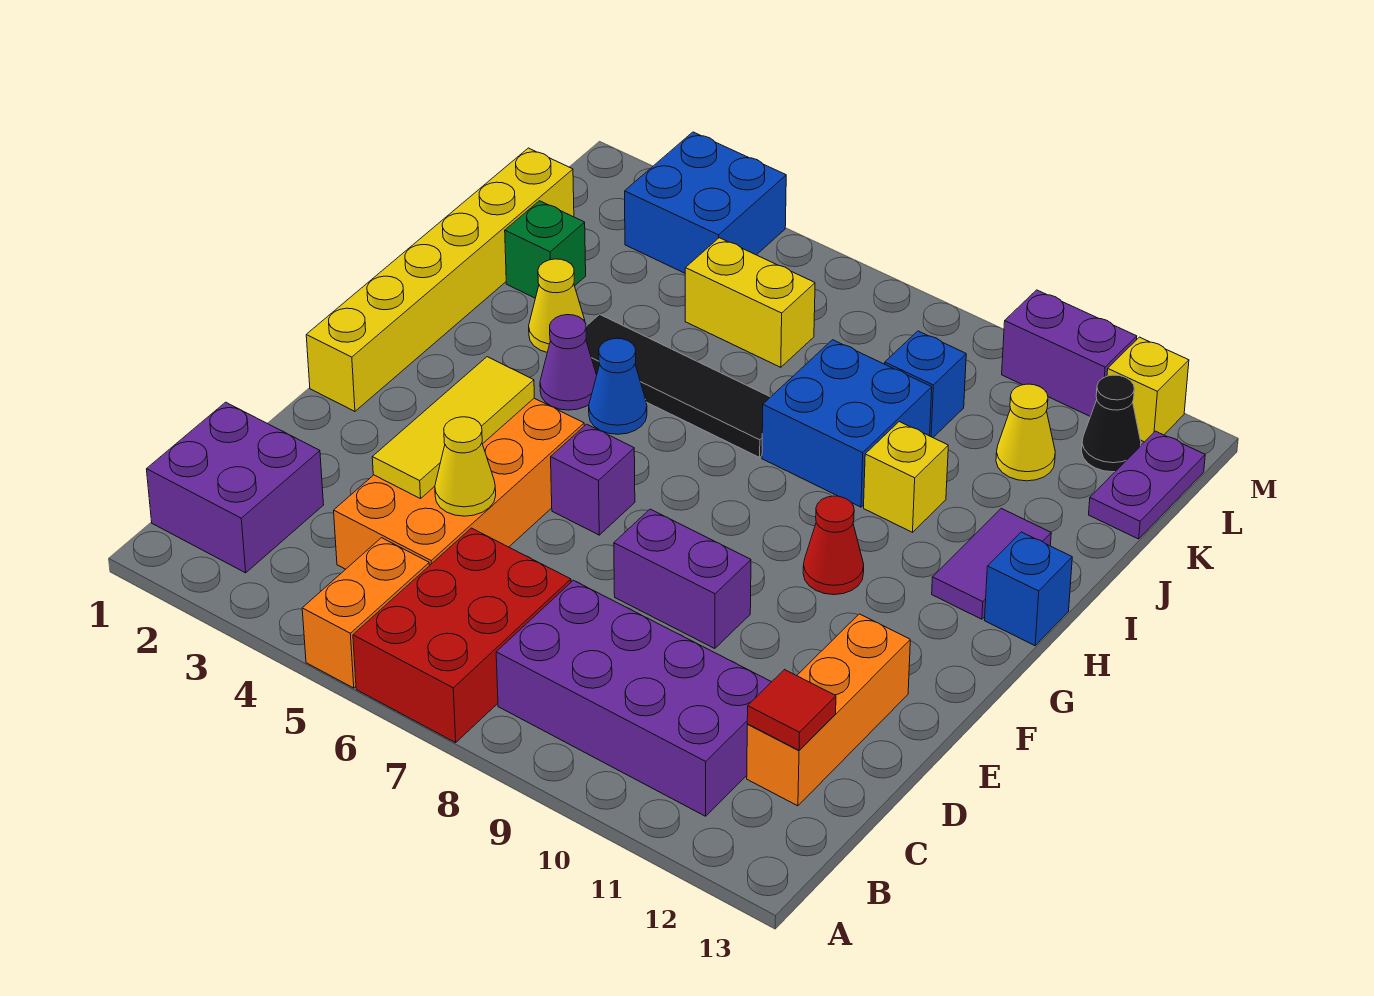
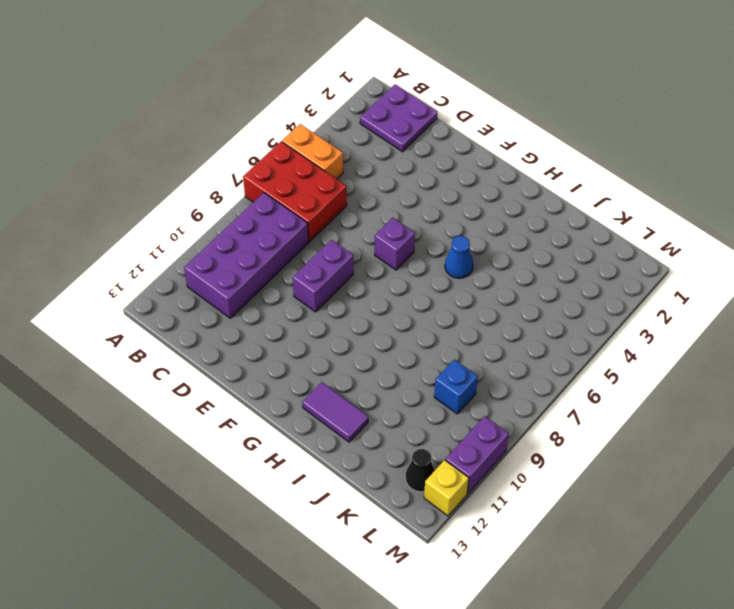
purple plate B1:C2 level 1 -> purple brick B1:C2 level 1
none -> orange brick C4:F5 level 1
none -> orange brick C12:E12 level 1
none -> yellow brick F1:K1 level 1
none -> red cone G10 level 1

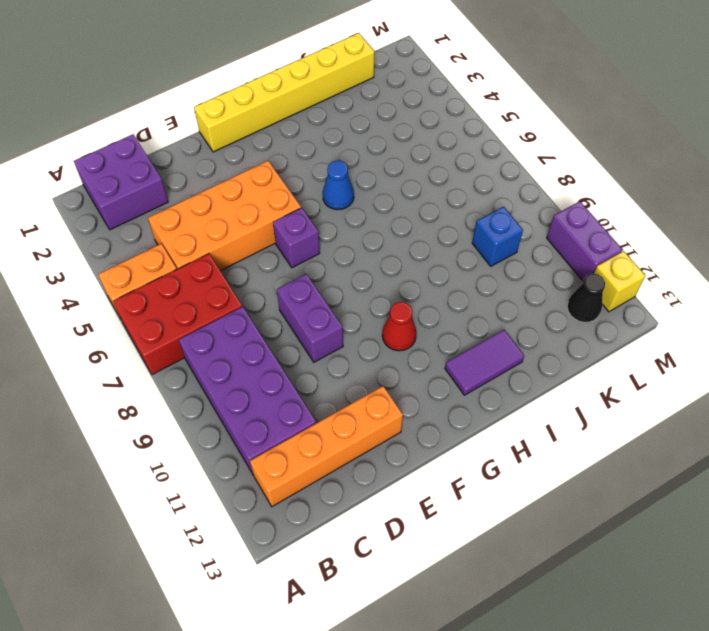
orange brick B12:E12 level 1 -> orange brick C12:E12 level 1
none -> purple cone H4 level 1
none -> blue brick H13 level 1
none -> yellow cone I3 level 1
none -> black tile I4:I7 level 1

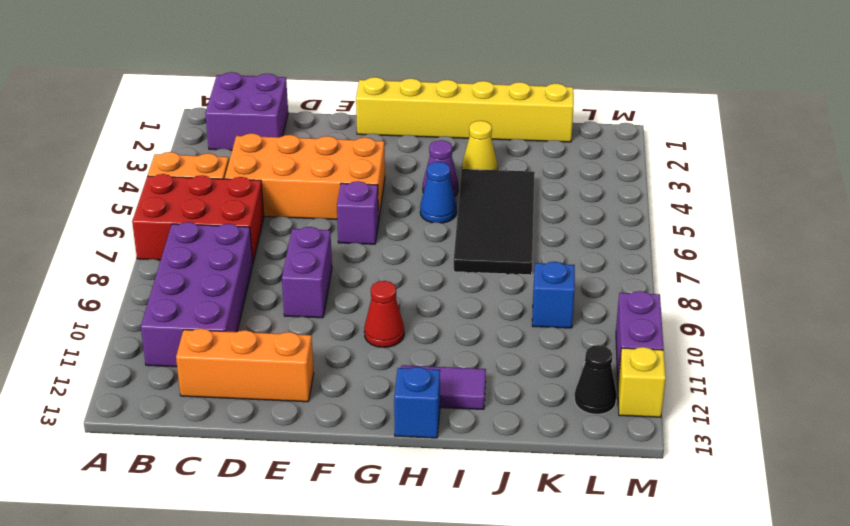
black tile I4:J7 level 1 -> black tile I4:I7 level 1
none -> blue brick I8:J9 level 1
none -> yellow brick I10 level 1
none -> green brick J2 level 1
none -> yellow brick K5:K6 level 1

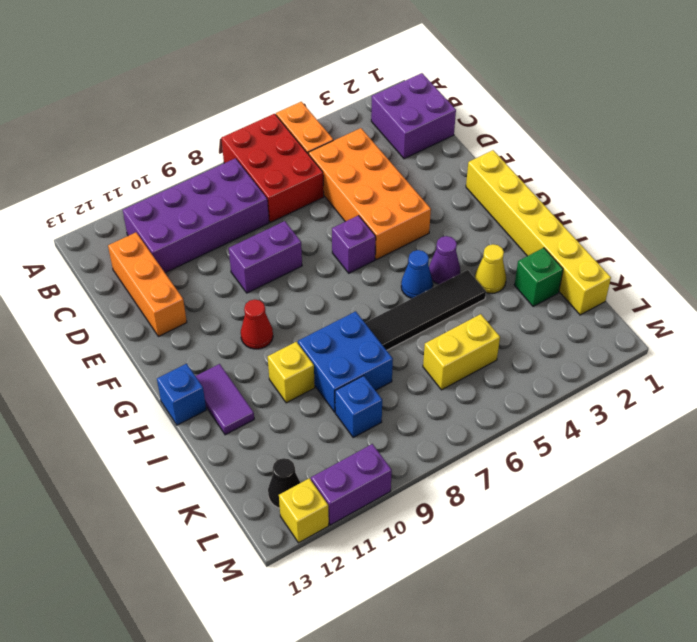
none -> yellow cone K11 level 1
none -> purple plate K13:L13 level 1
none -> blue brick L3:M4 level 1
none -> red tile C12 level 2

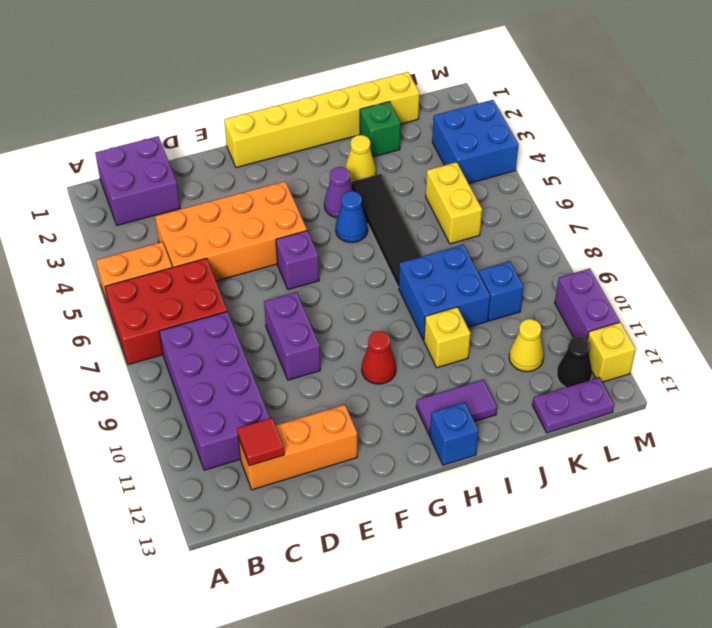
none -> yellow tile D4:F4 level 2
none -> yellow cone D5 level 2

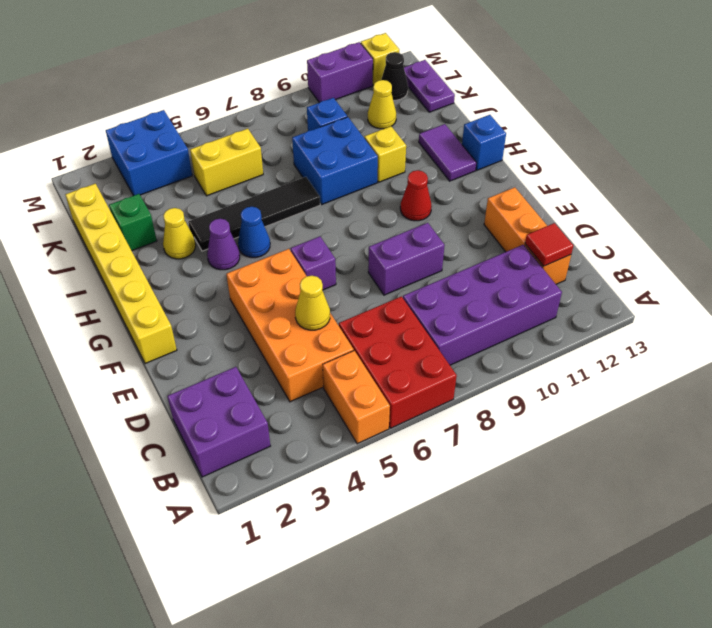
none -> yellow tile D4:F4 level 2

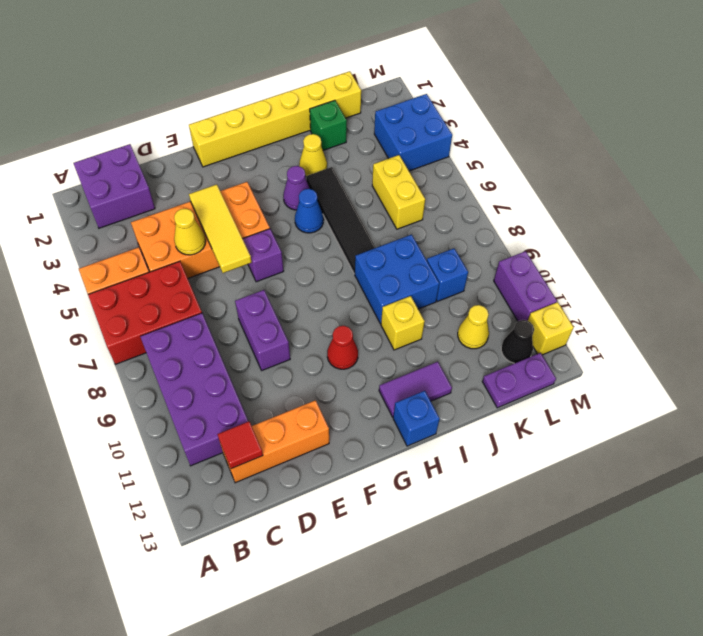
yellow tile E4:E6 level 2 -> yellow tile D4:F4 level 2

